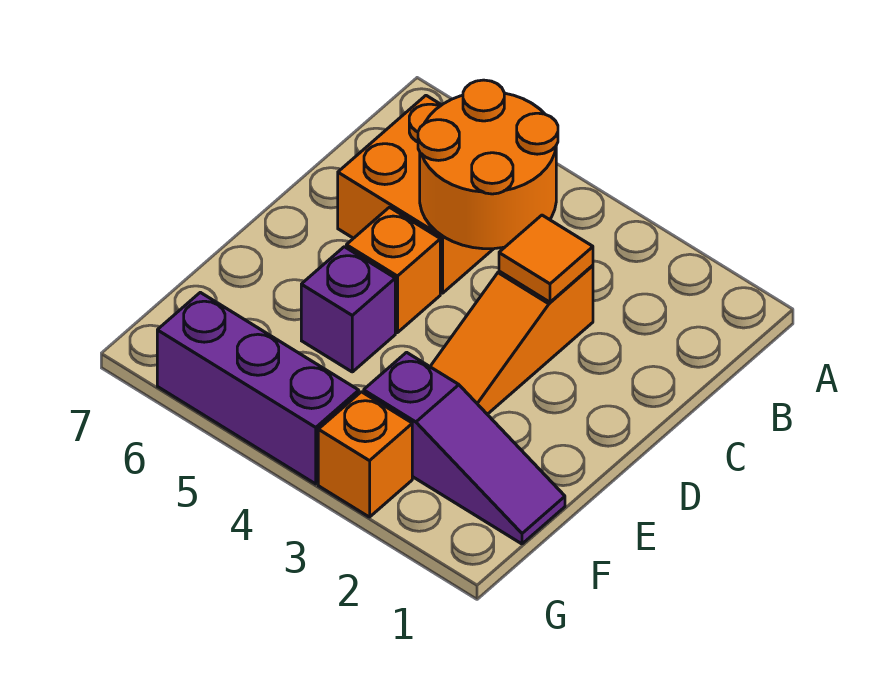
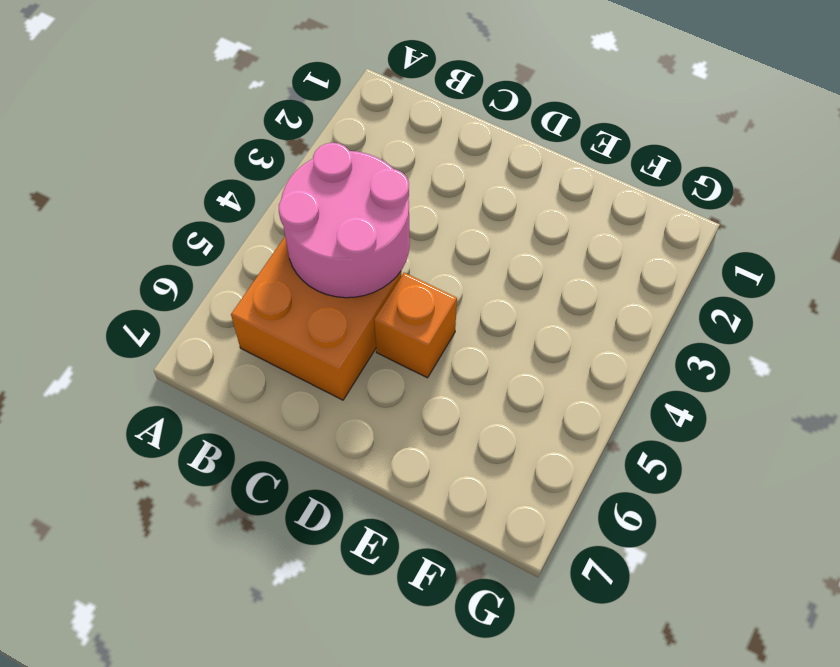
pink round brick B4:C5 level 2 -> orange round brick B4:C5 level 2
none -> orange slope C3:E3 level 1 top C
none -> purple brick E5 level 1

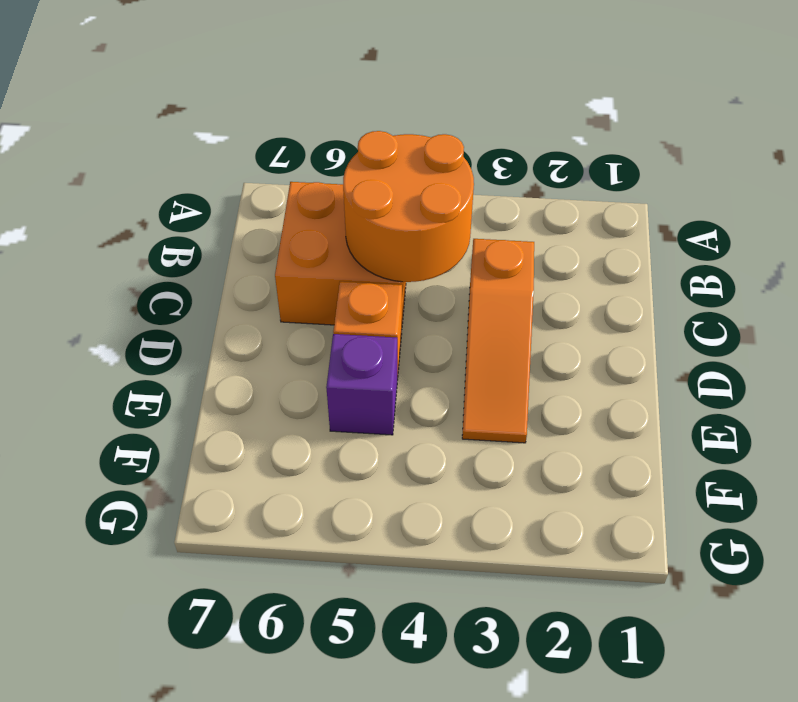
none -> purple slope F1:F3 level 1 top 3
none -> orange brick G3 level 1

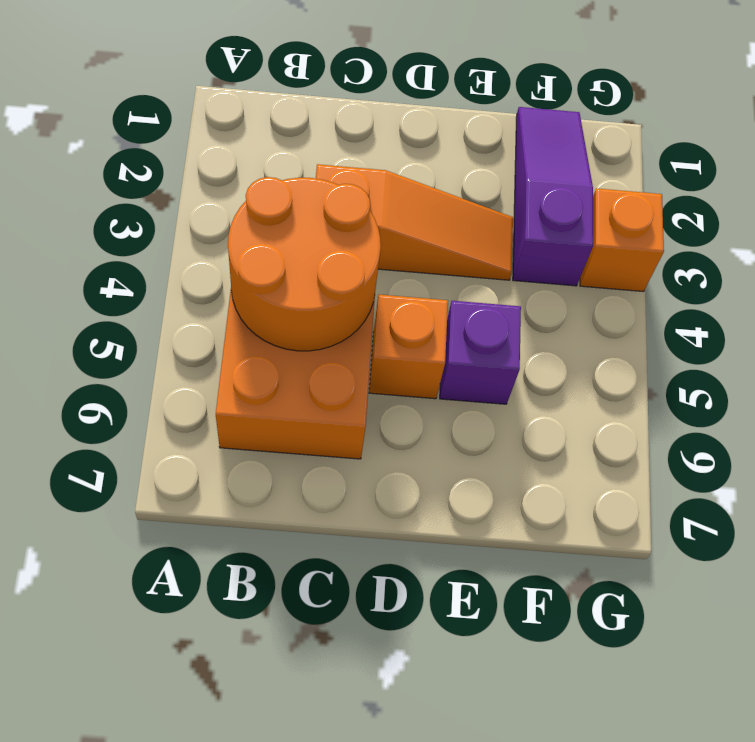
none -> purple brick G4:G6 level 1
none -> orange tile C3 level 2

